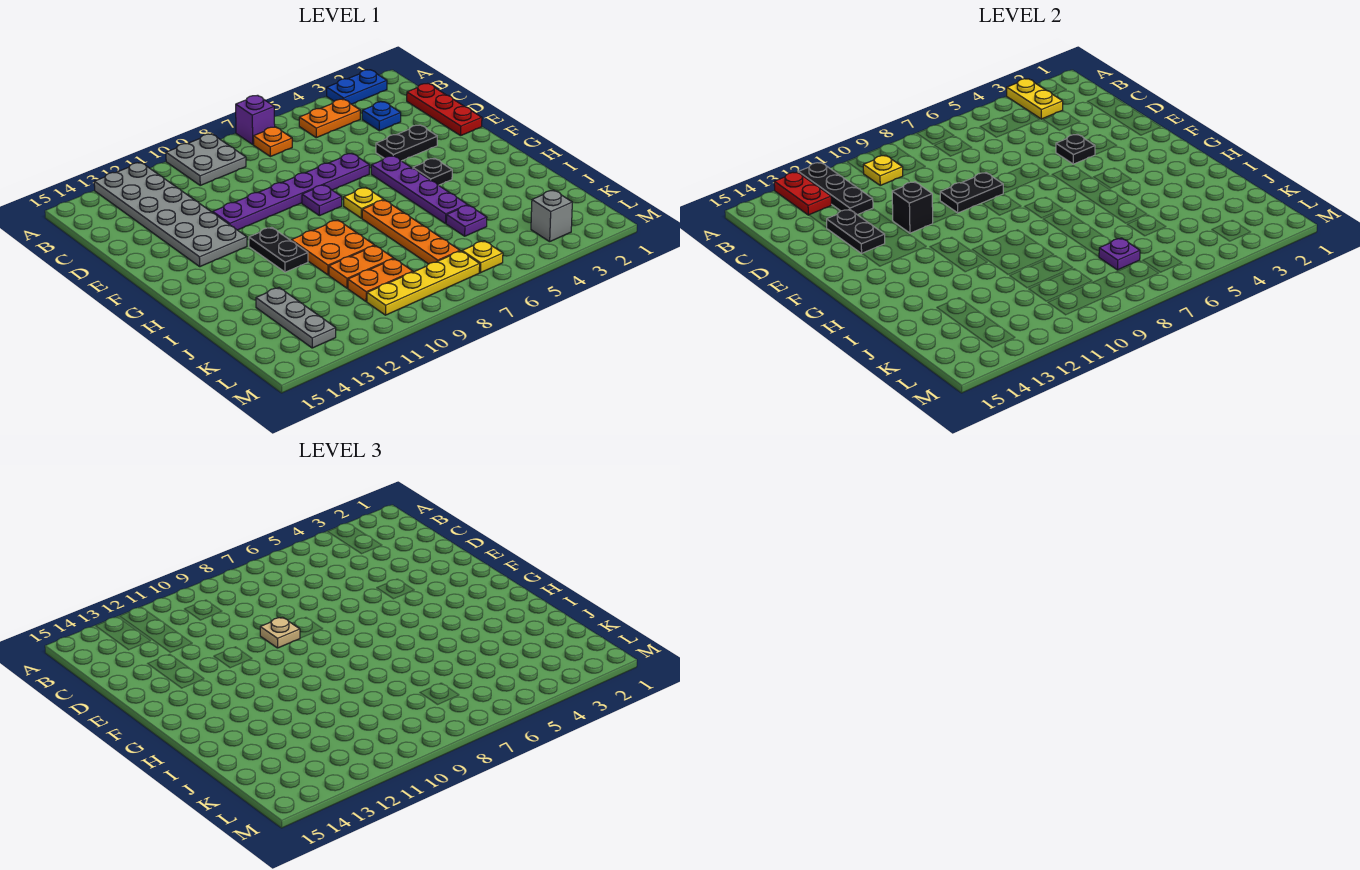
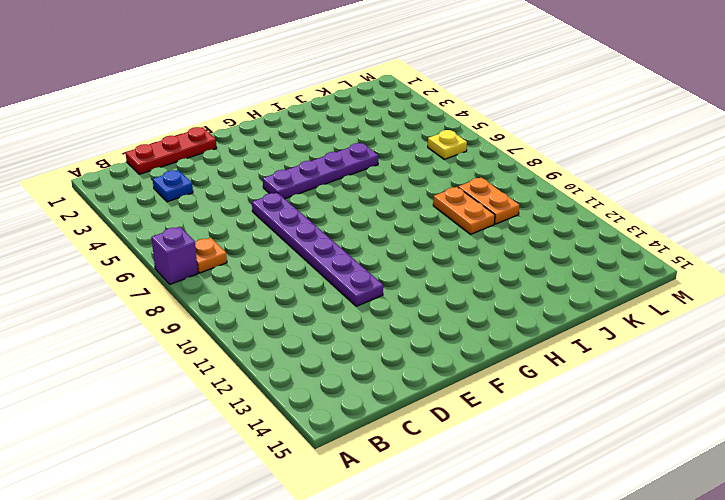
none -> blue plate A2:A3 level 1
none -> grey plate A9:B10 level 1
none -> grey plate A12:F13 level 1
none -> orange plate B4:B5 level 1

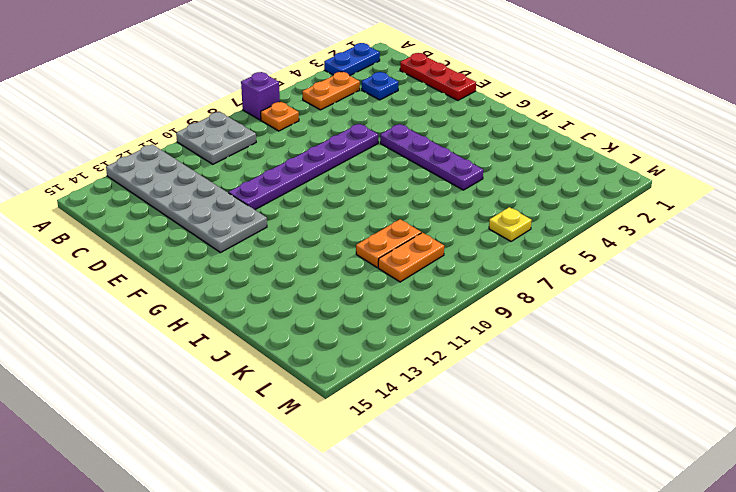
none -> black plate E3:E4 level 1
none -> purple plate F8 level 1
none -> black plate G4 level 1
none -> yellow plate G7 level 1

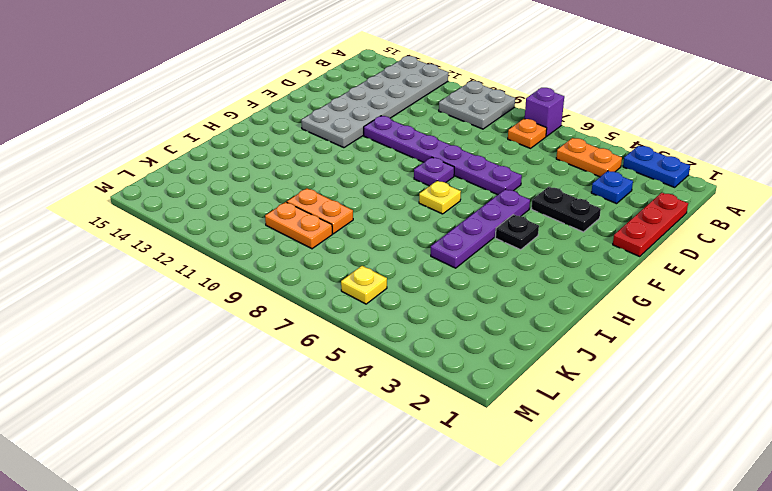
none -> black plate G11:H11 level 1
none -> orange plate H7:K7 level 1
none -> orange plate H9:I10 level 1
none -> purple plate J5 level 1

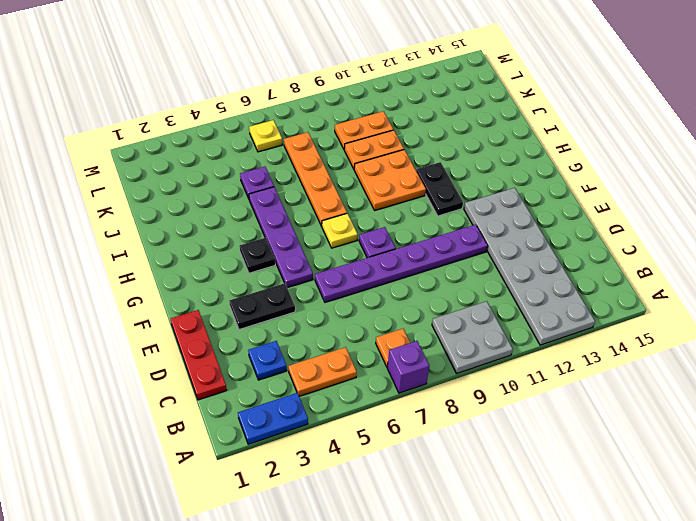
none -> grey plate J13:L13 level 1
none -> grey brick L3 level 1
none -> yellow plate L7:L10 level 1
none -> yellow plate A3:B3 level 2

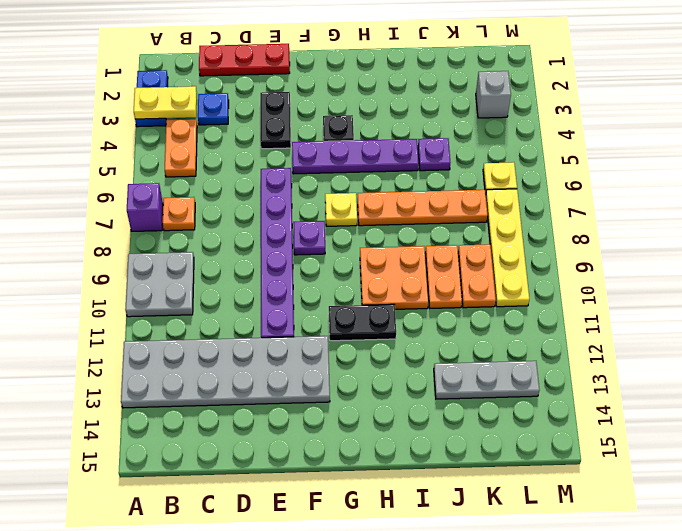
none -> black plate A12:C12 level 2
none -> red plate A13:B13 level 2
none -> yellow plate B10 level 2
none -> black plate D13:E13 level 2

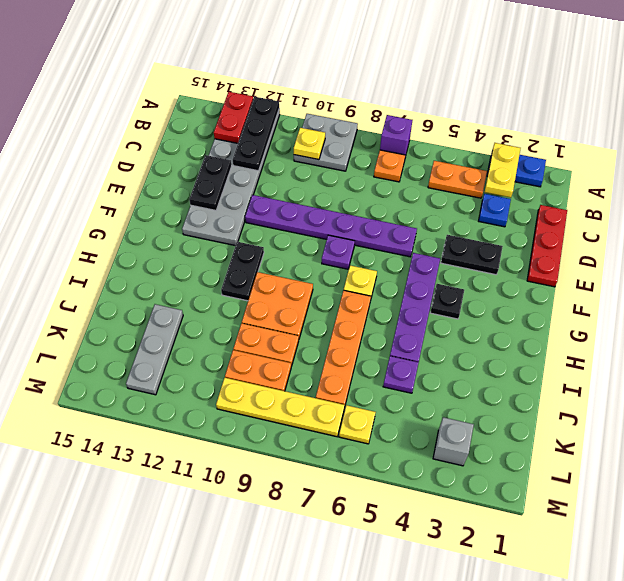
none -> black plate E4 level 2
none -> black plate E8:E9 level 2
none -> black brick E11 level 2
none -> purple plate K7 level 2

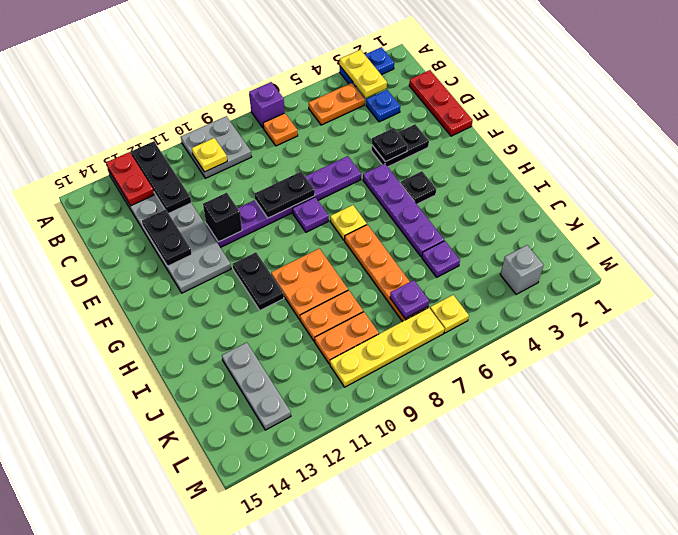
none -> tan plate E9 level 3

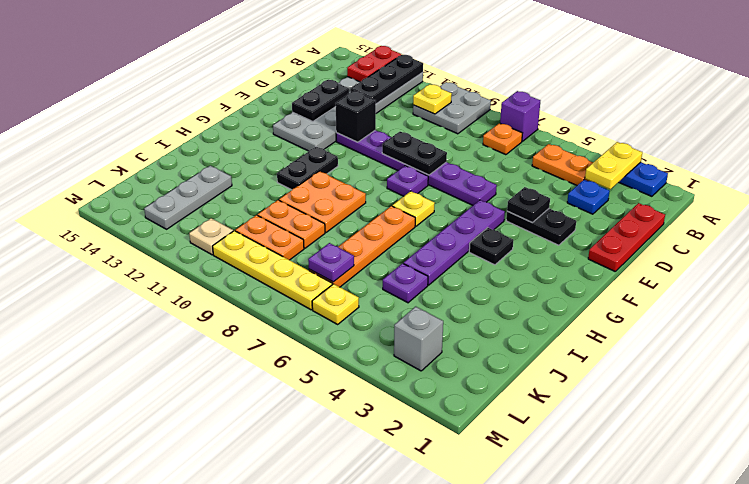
tan plate L11 level 1 -> tan plate E9 level 3

